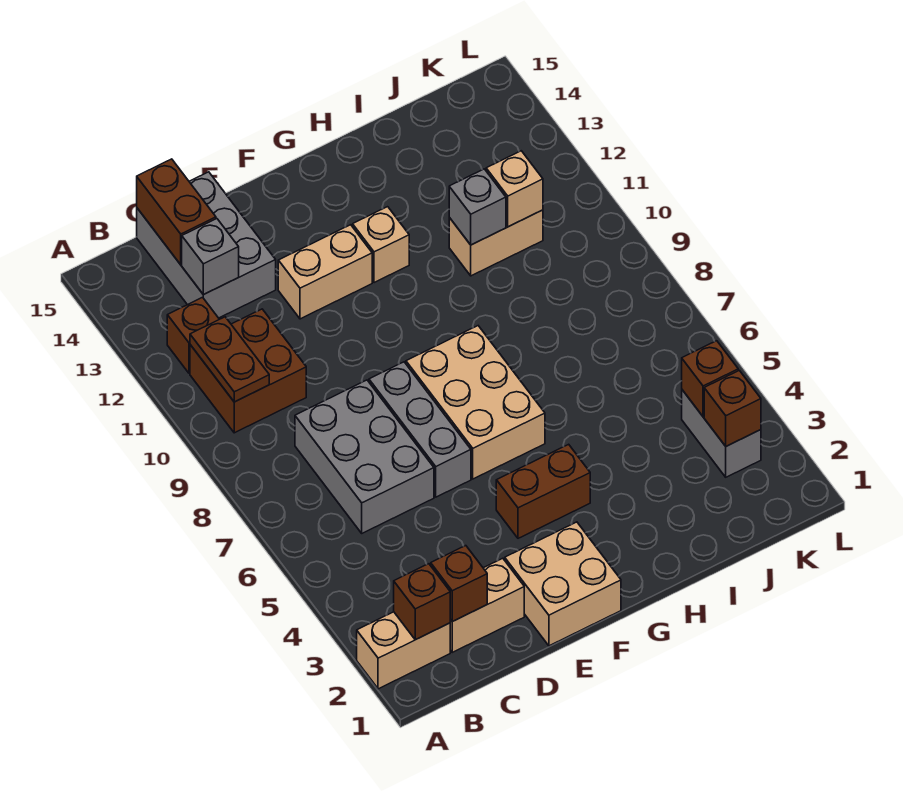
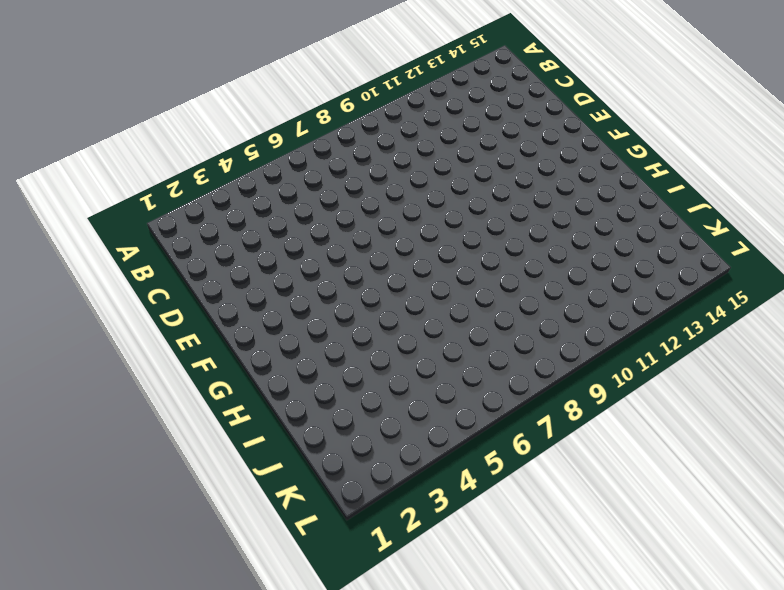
none -> tan brick A2:B2 level 1
none -> brown brick B10:C11 level 1
none -> brown brick B12 level 1

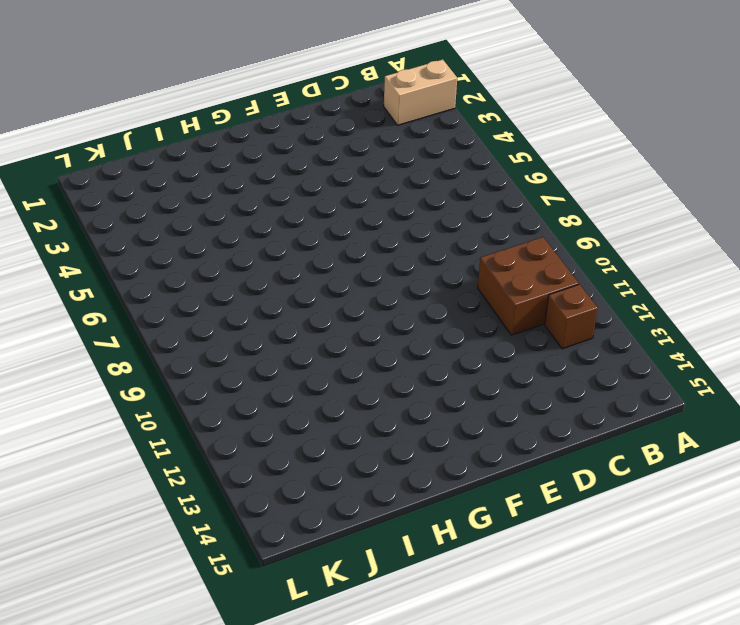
none -> tan brick C2:D2 level 1
none -> grey brick C6:D8 level 1
none -> grey brick C13:D15 level 1

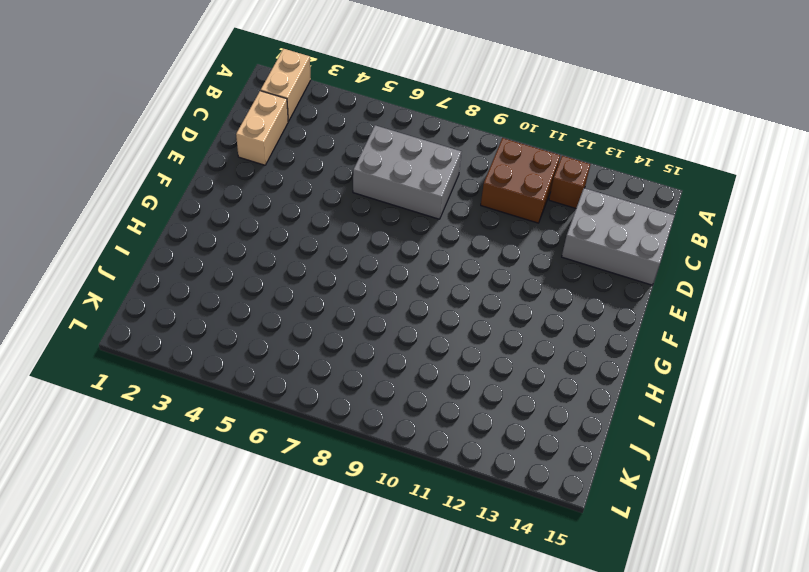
none -> tan brick E1:F2 level 1
none -> grey brick E6:E8 level 1
none -> tan brick E12:F12 level 1

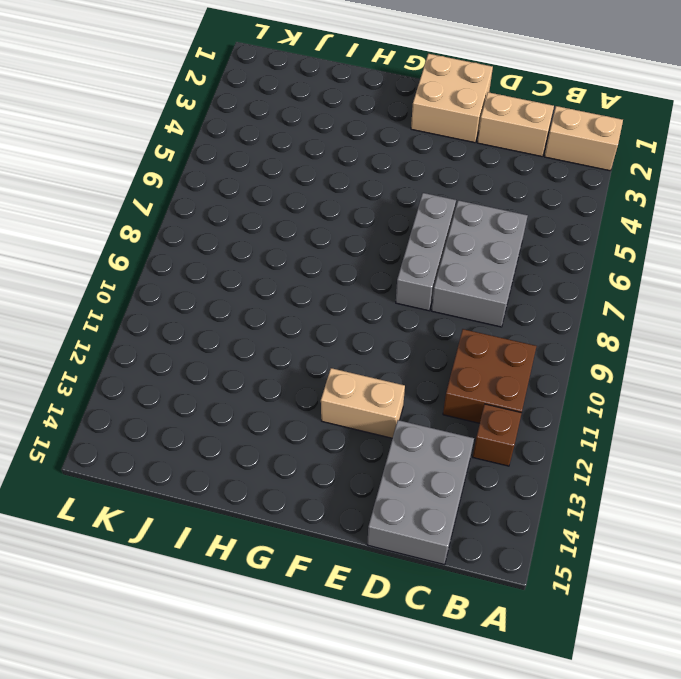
none -> brown brick F4:G4 level 1
none -> tan brick F6:G8 level 1
none -> tan brick G12 level 1

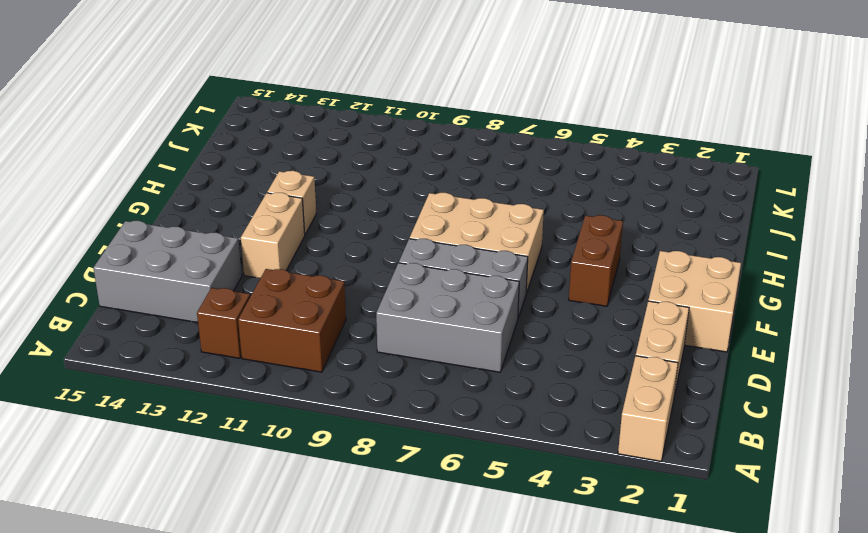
none -> tan brick I11:J11 level 1
none -> grey brick K3:K4 level 1
none -> brown brick B2 level 2

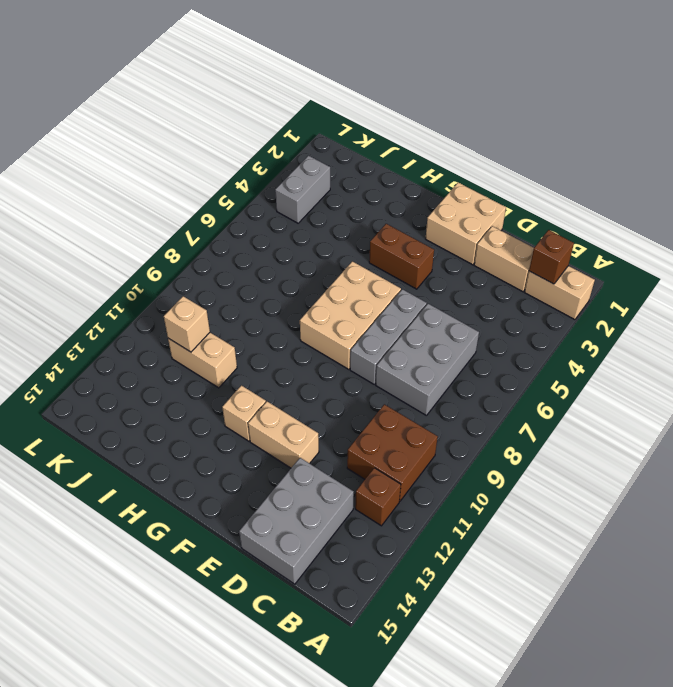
none -> brown plate B10:B11 level 2
none -> brown brick C2 level 2
none -> grey brick C13 level 2

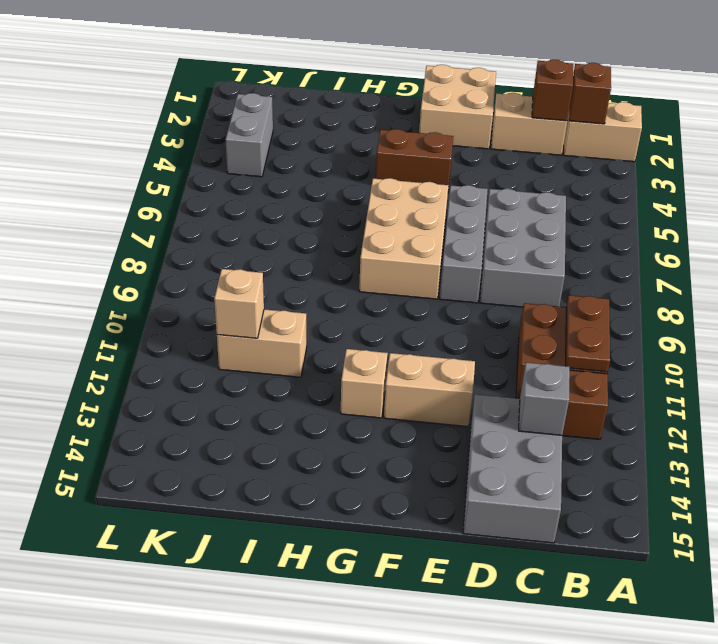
none -> brown brick C14:C15 level 2
none -> grey brick I11 level 2
none -> brown brick K3 level 2

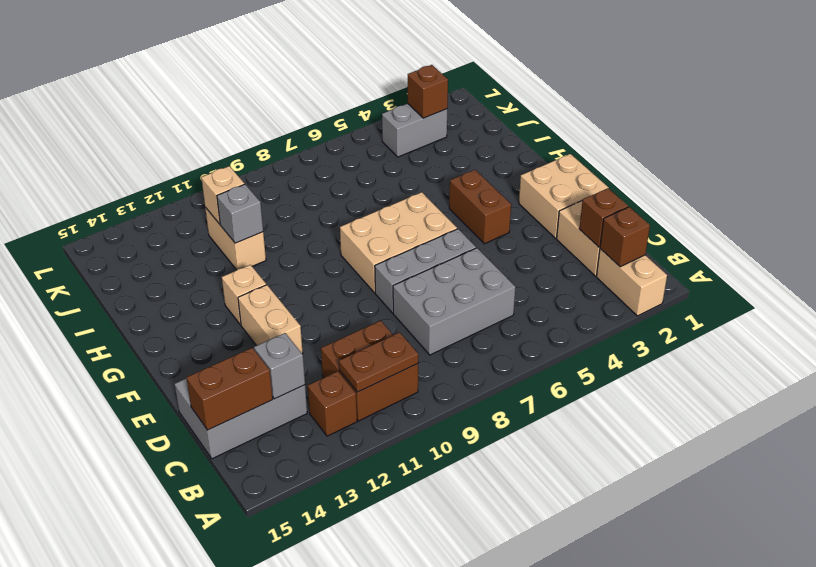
none -> brown brick K4 level 2

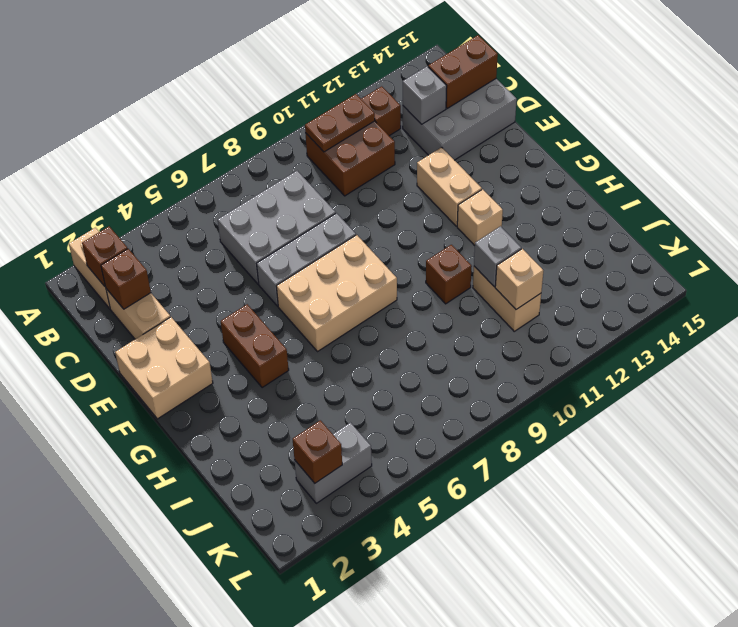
brown brick H10 level 1 -> brown brick K4 level 2

